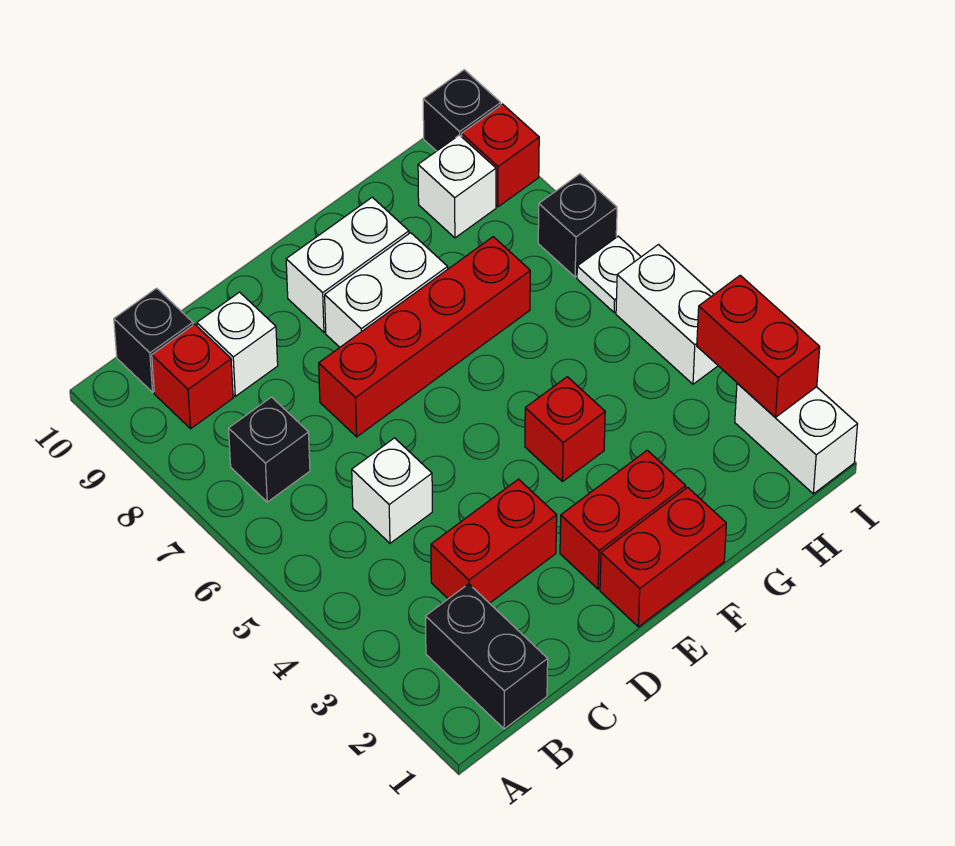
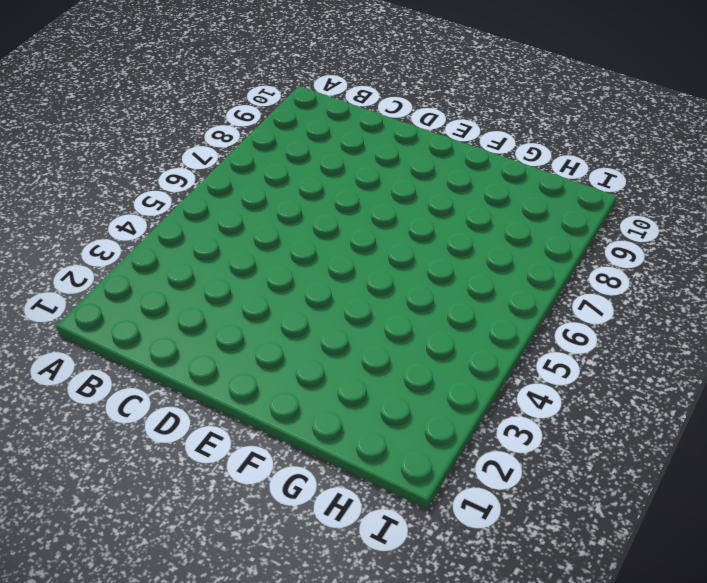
none -> black brick B1:B2 level 1
none -> black brick B7 level 1
none -> red brick B9 level 1

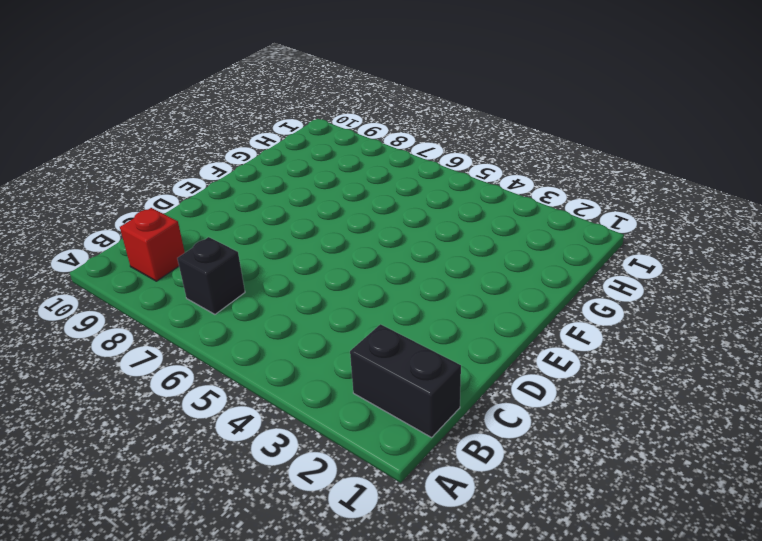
none -> black brick B10 level 1
none -> red brick C3:D3 level 1
none -> white brick C5 level 1

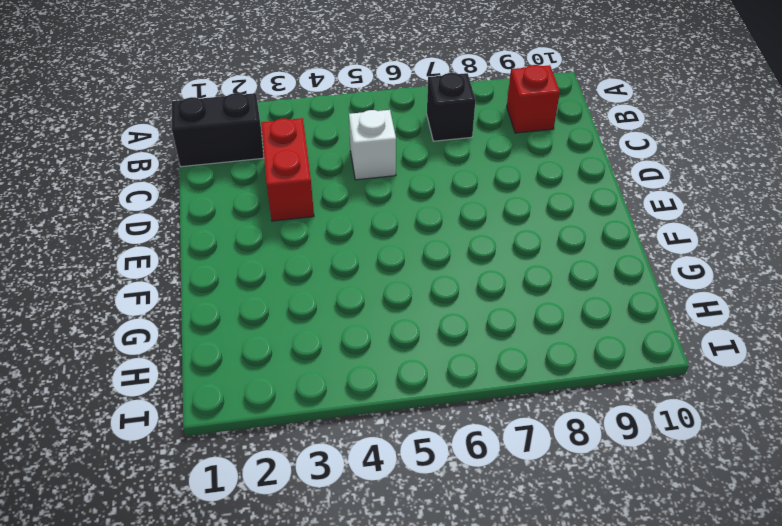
none -> black brick B10 level 1
none -> white brick C9 level 1
none -> red brick D7:G7 level 1

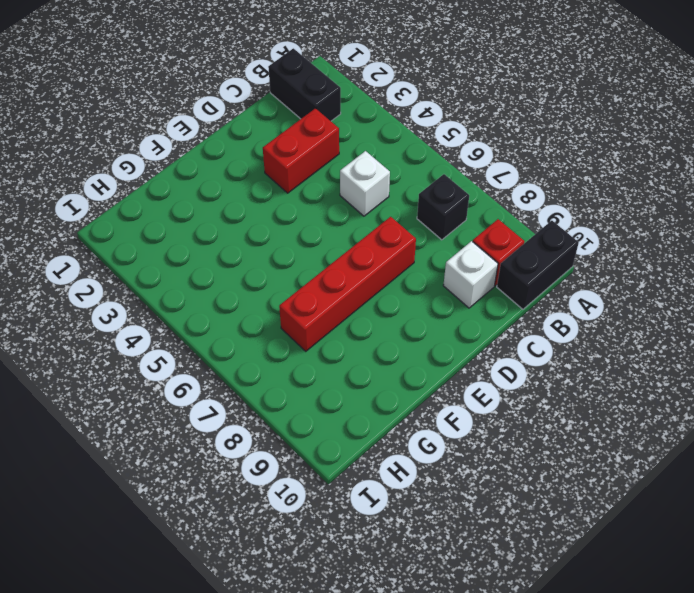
black brick A10:B10 level 1 -> black brick B10 level 1
none -> red brick E1:F1 level 1
none -> red brick E2:F2 level 1
none -> white brick E8:F8 level 1

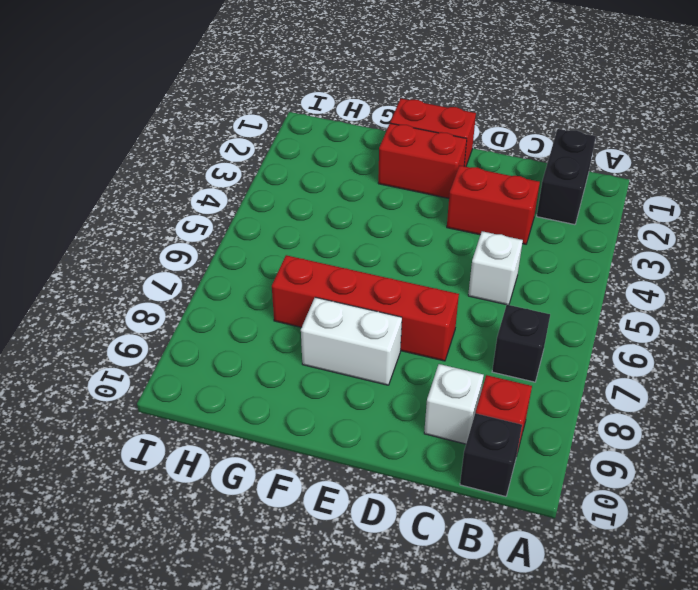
none -> white brick E9:F9 level 1
none -> red brick F4 level 1
none -> white brick H9 level 1

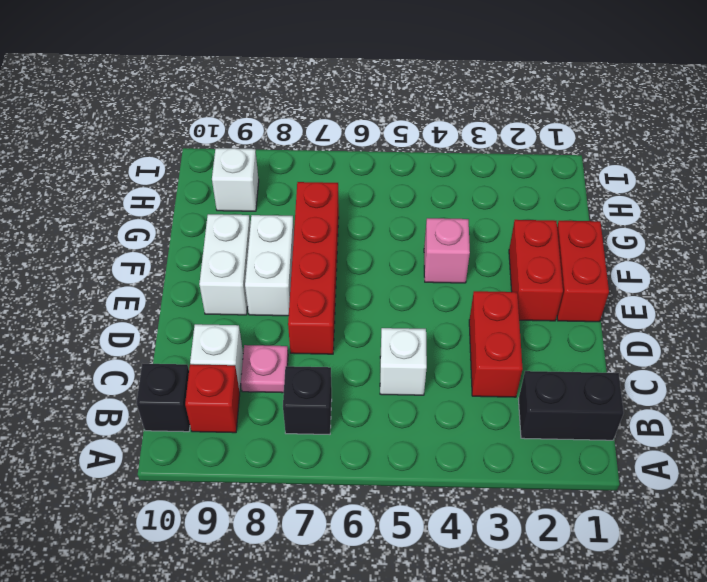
pink plate C8 level 1 -> none
pink brick F4 level 1 -> red brick F4 level 1
none -> white brick I1:I2 level 1
none -> white brick I4:I5 level 1
none -> white plate I6 level 1

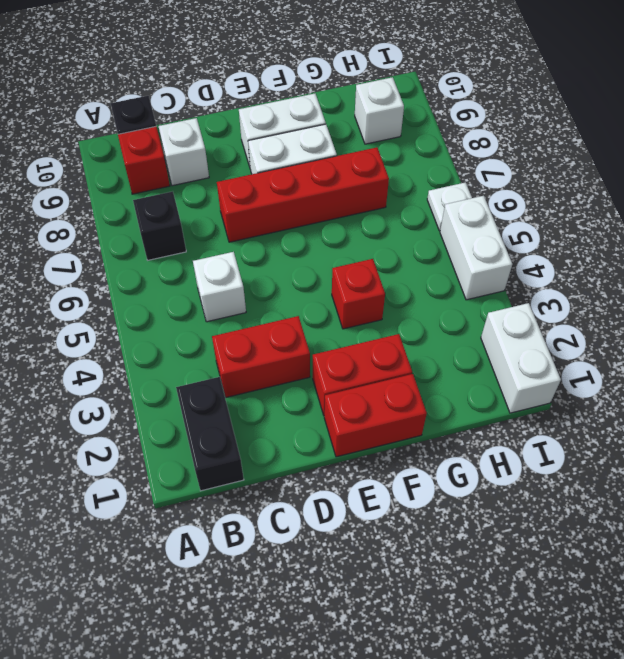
none -> black brick I7 level 1
none -> red brick I9 level 1
none -> black brick I10 level 1

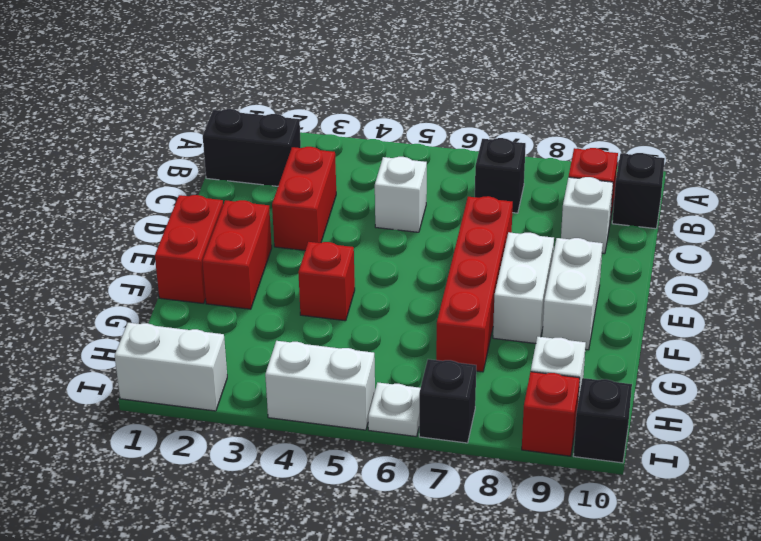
none -> red brick I2:I3 level 2

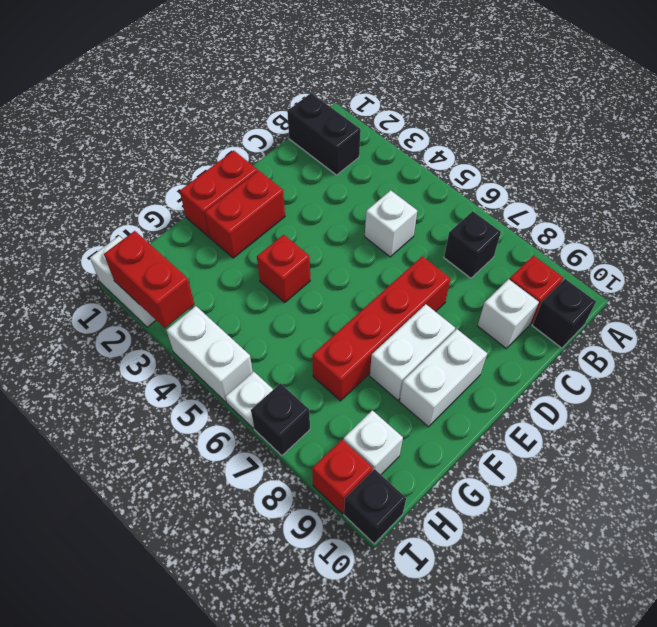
none -> red brick C3:D3 level 1

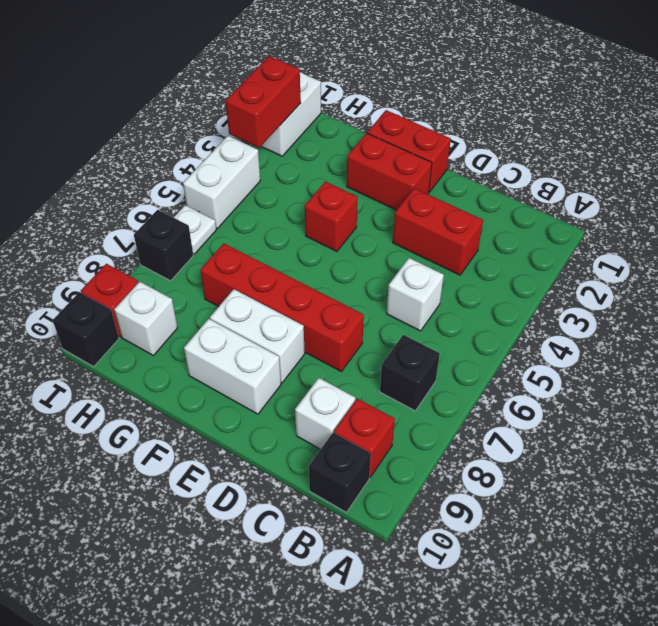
none -> black brick B1:B2 level 1

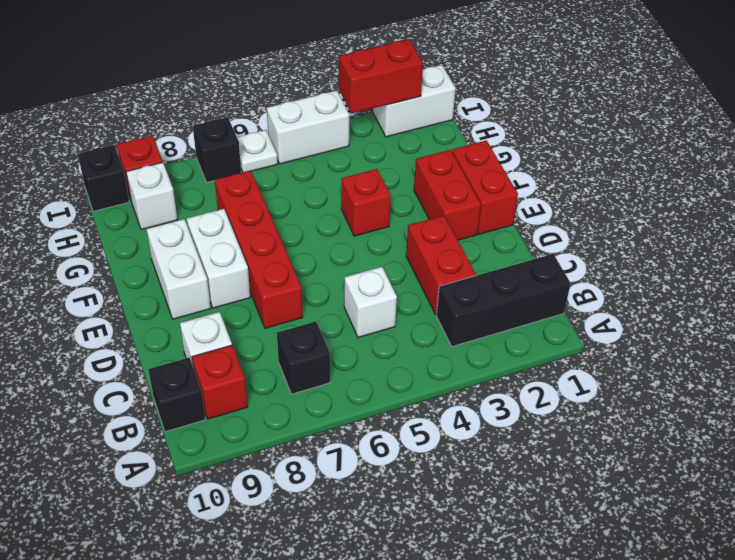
black brick B1:B3 level 1 -> black brick B1:B2 level 1

